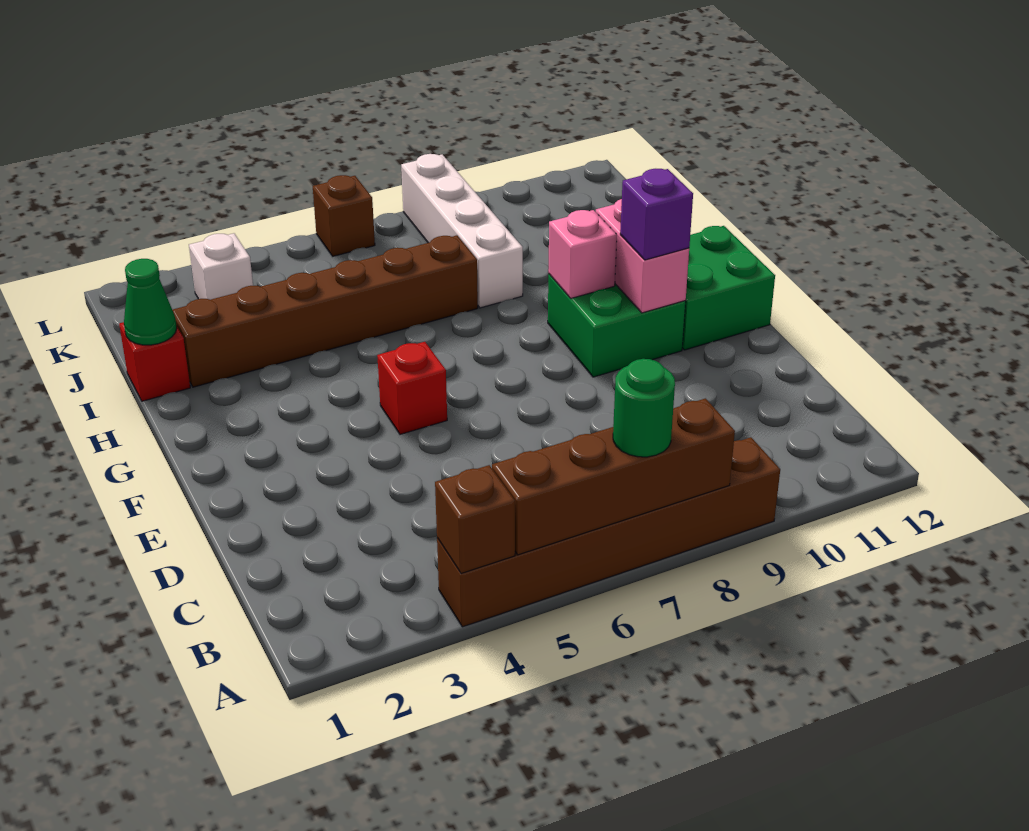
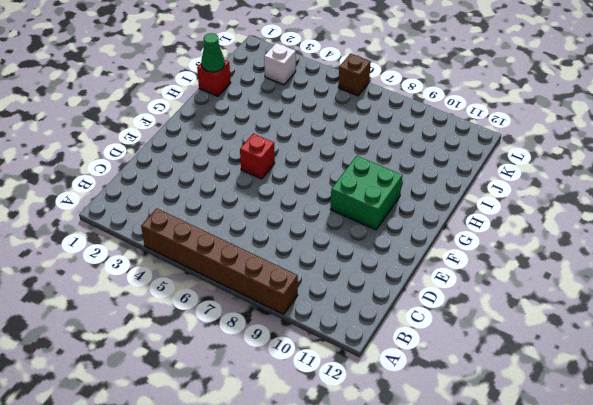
none -> green brick F11:G12 level 1
none -> brown brick I2:I7 level 1
none -> white brick I8:L8 level 1

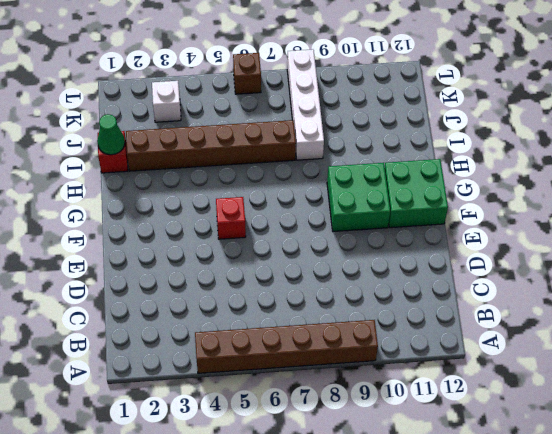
none -> brown brick A4 level 2
none -> brown brick A5:A8 level 2
none -> pink brick F10:G10 level 2

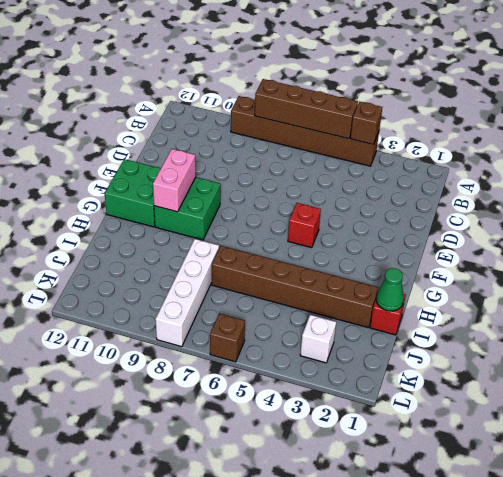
none -> pink brick G9 level 2
none -> green round brick A7 level 3
none -> purple brick F10 level 3

